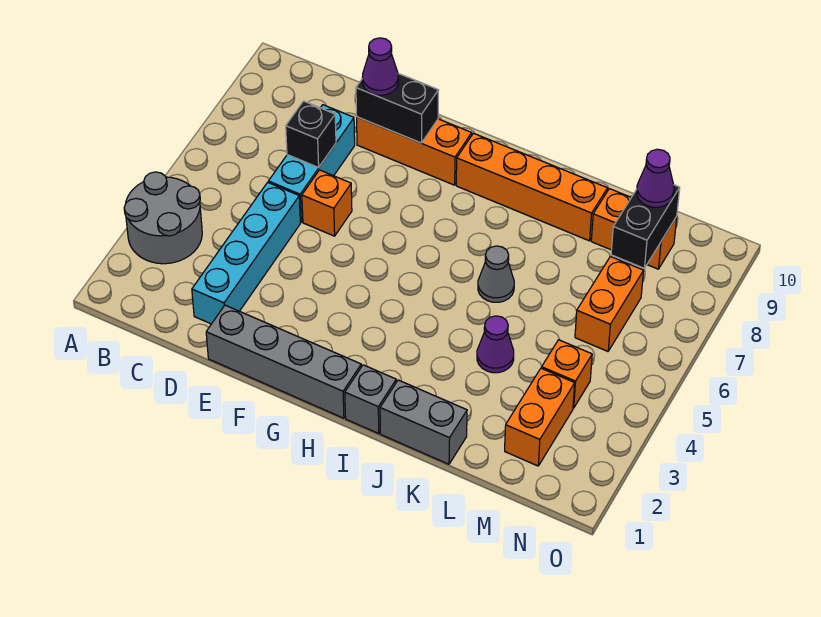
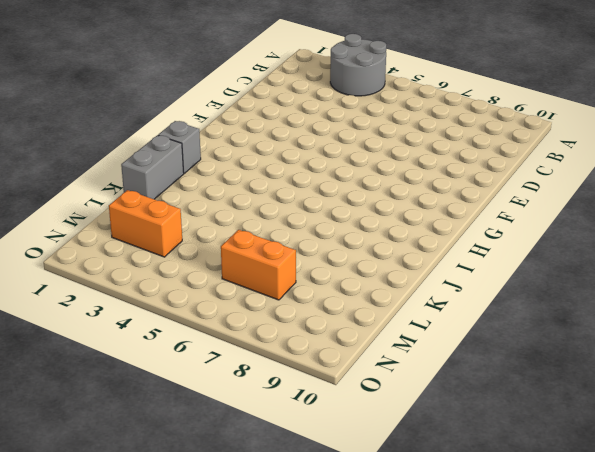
none -> cyan brick D2:D5 level 1
none -> cyan brick D6:D8 level 1
none -> grey brick E1:H1 level 1

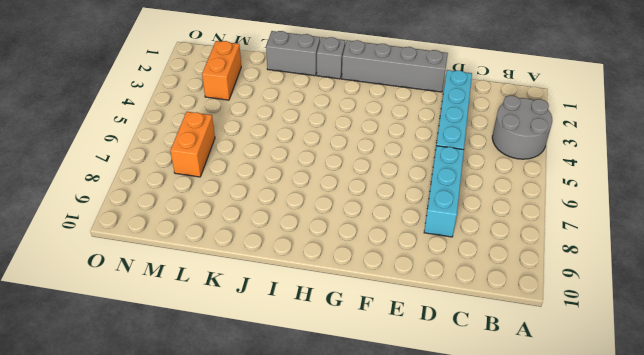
none -> orange brick E6 level 1
none -> orange brick E9:G9 level 1
none -> orange brick H9:K9 level 1

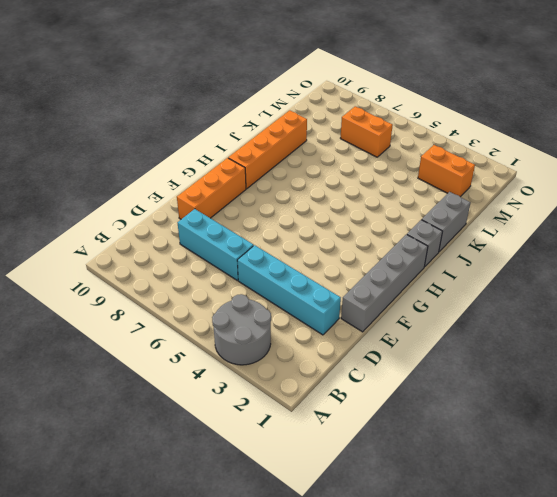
none -> orange brick E6 level 1
none -> grey cone J6 level 1
none -> purple cone K4 level 1

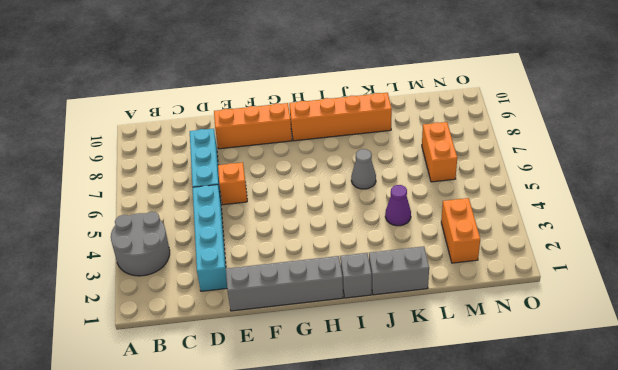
none -> orange brick L9:M9 level 1
none -> orange brick M4 level 1
none -> black brick D7 level 2

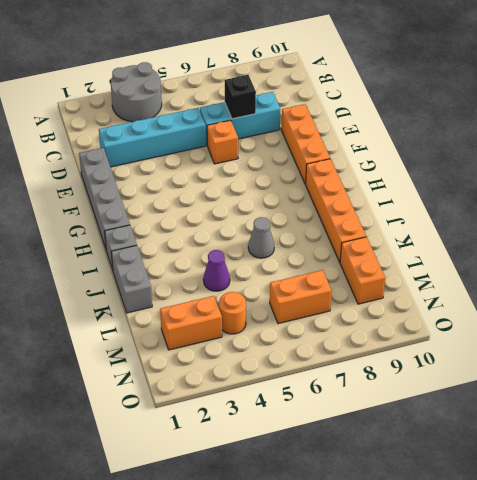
orange round brick M4 level 1 -> orange brick M4 level 1
none -> black brick E9:F9 level 2
none -> black brick M8:M9 level 2
none -> purple cone E9 level 3

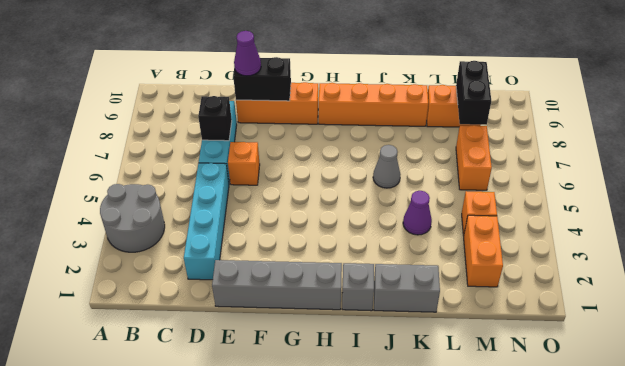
none -> purple cone M9 level 3

